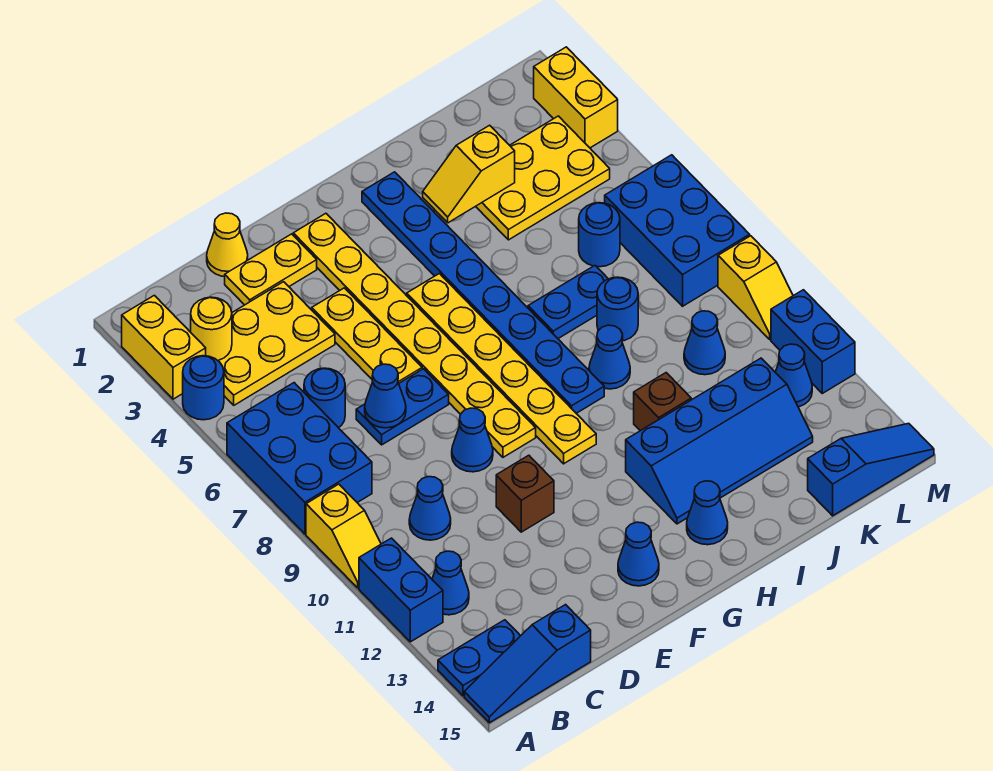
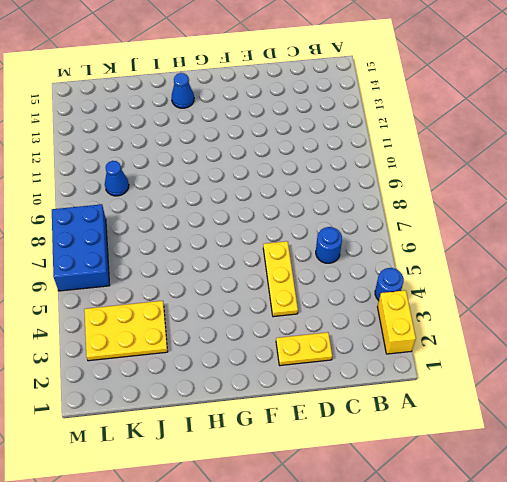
none -> blue brick A6:B8 level 1
none -> yellow slope A9:A10 level 1 top 9
none -> blue brick A11:A12 level 1
none -> blue plate A14:B14 level 1

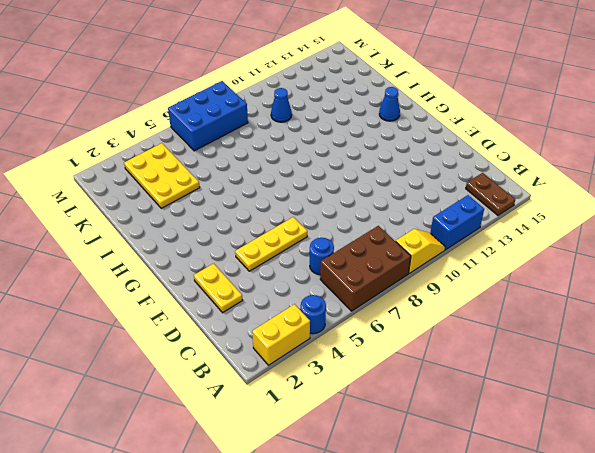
brown brick A6:B8 level 1 -> blue brick A6:B8 level 1
brown plate A14:B14 level 1 -> blue plate A14:B14 level 1
none -> blue slope A15:C15 level 1 top C
none -> yellow plate B3:D4 level 1
none -> blue cone B12 level 1
none -> blue cone C10 level 1

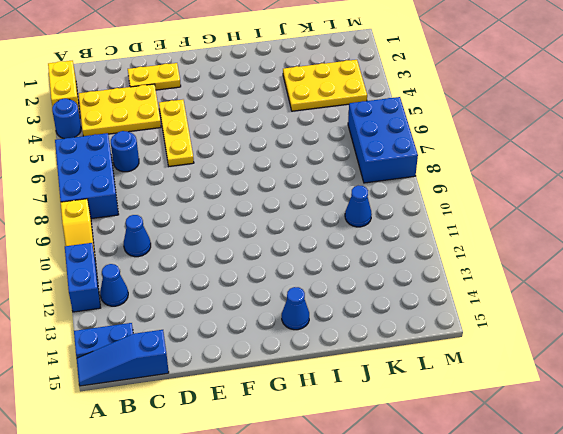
none -> yellow cone D1 level 1
none -> blue plate D7:E7 level 1
none -> blue cone E9 level 1
none -> brown brick E11 level 1

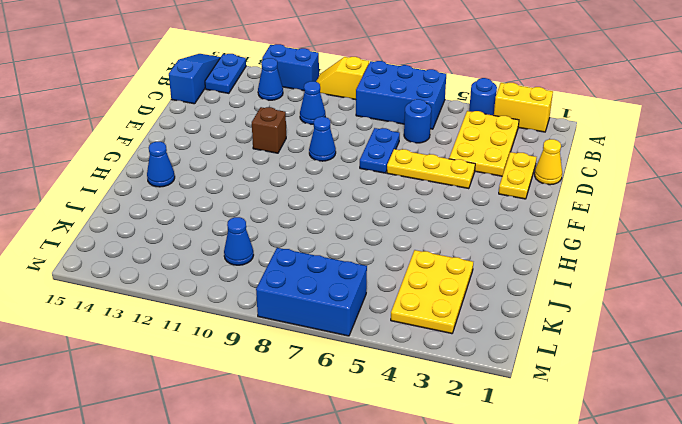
none -> yellow plate F2:F9 level 1
none -> blue cone F14 level 1
none -> yellow plate G5:G10 level 1
none -> blue plate H2:H9 level 1

